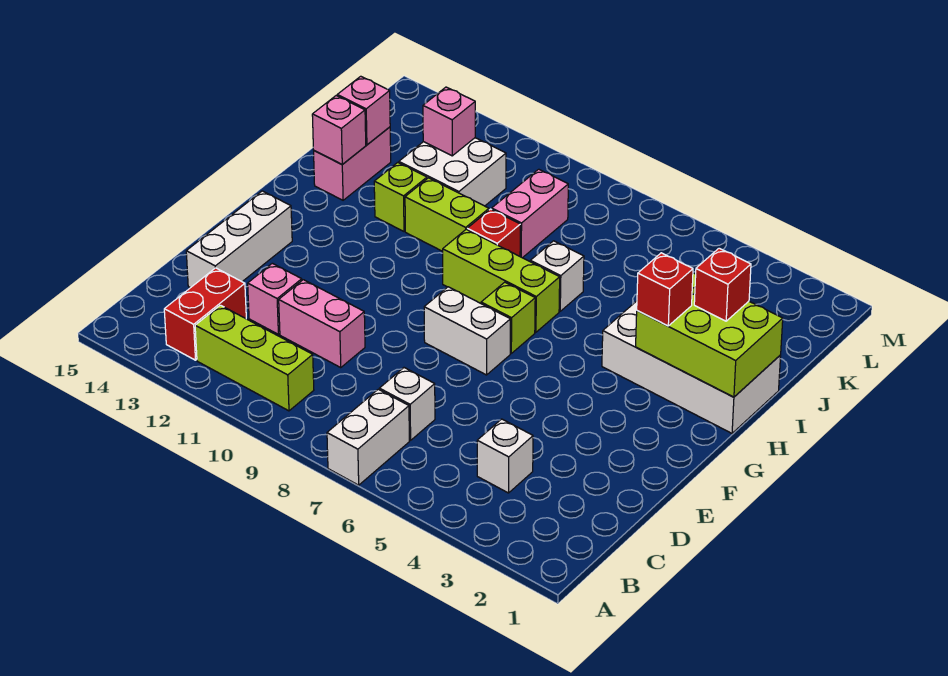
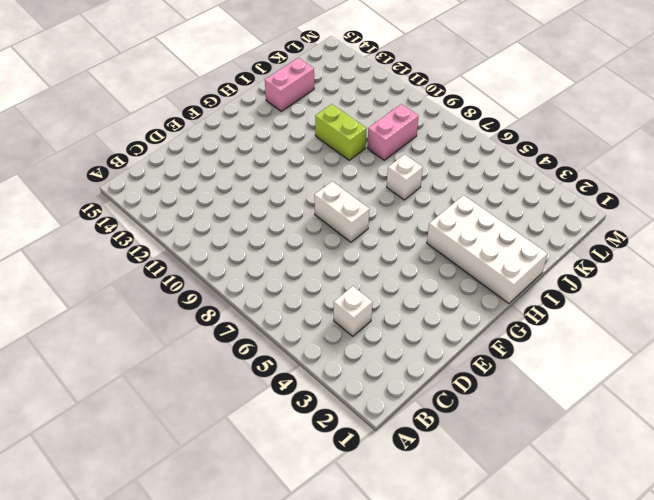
none -> white brick A7:B7 level 1
none -> lime brick B10:B12 level 1
none -> red brick B13:C13 level 1

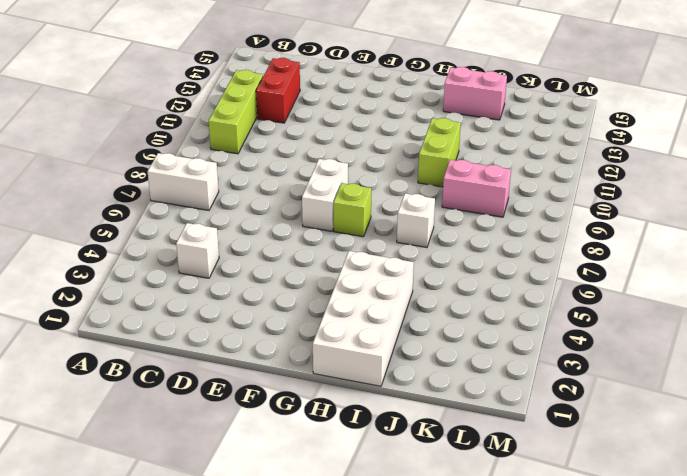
red brick C12:C13 level 1 -> red brick B13:C13 level 1
none -> white brick C7 level 1
none -> pink brick D10:D11 level 1
none -> pink brick D12 level 1

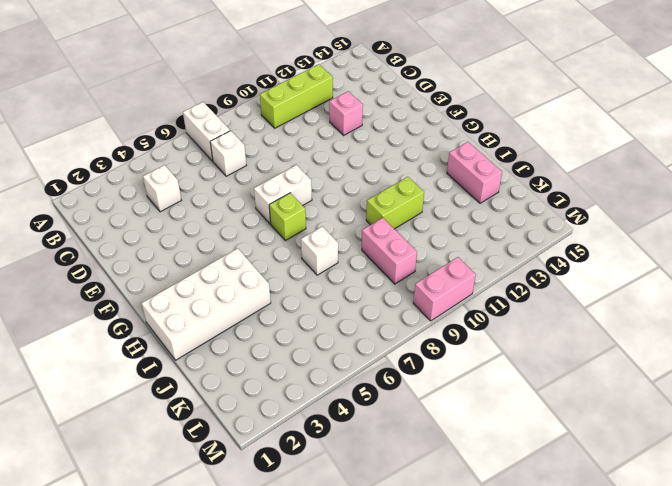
pink brick M9:M10 level 1 -> pink brick D10:D11 level 1
none -> red brick B13:C13 level 1
none -> white brick D14:F14 level 1
none -> lime brick H7:H9 level 1

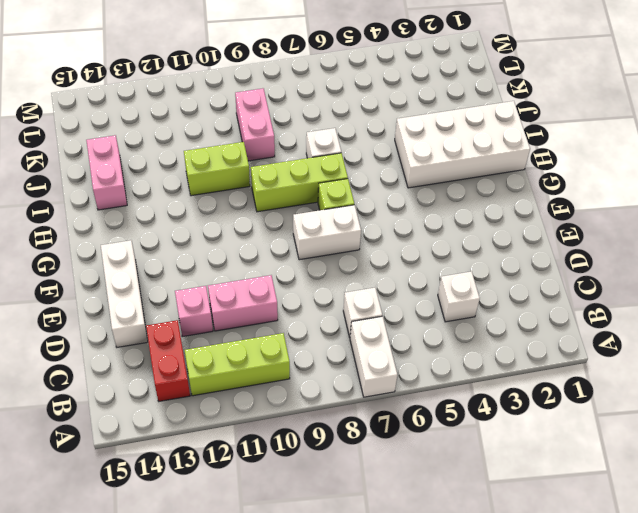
none -> red brick I9 level 1
none -> lime brick I12 level 1
none -> white brick J11:K12 level 1

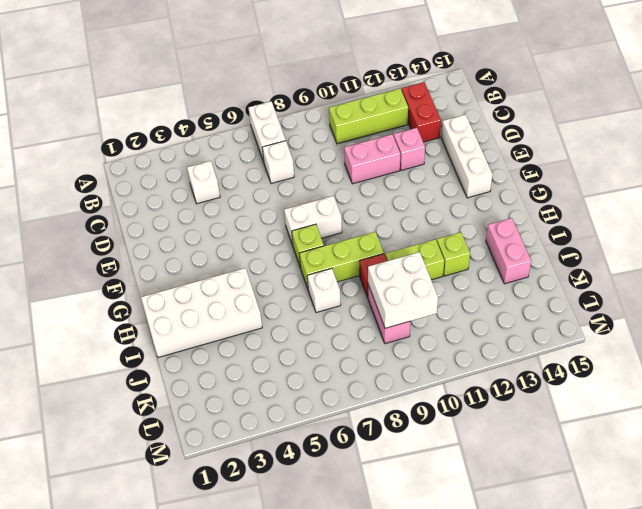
white brick J9:K10 level 2 -> white brick J11:K12 level 1
none -> lime brick H1:I3 level 2
none -> pink brick I14 level 2
none -> pink brick J14 level 2

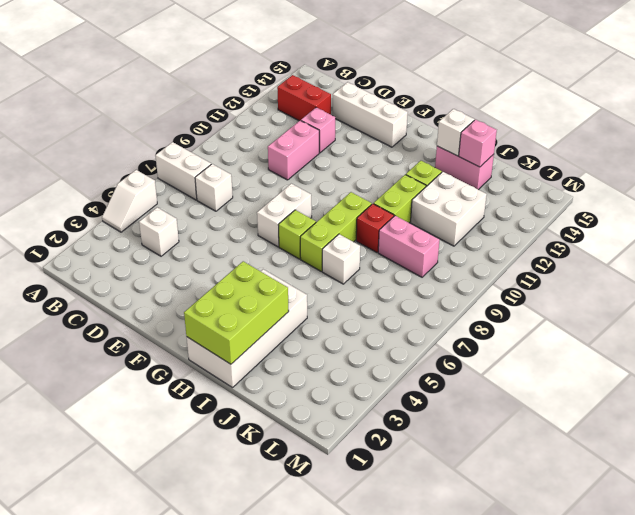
white slope A4:A5 level 1 top 5 -> none
white brick I14 level 2 -> pink brick I14 level 2
none -> lime brick B10:B12 level 1
none -> pink brick K12 level 2
none -> red brick H3 level 3

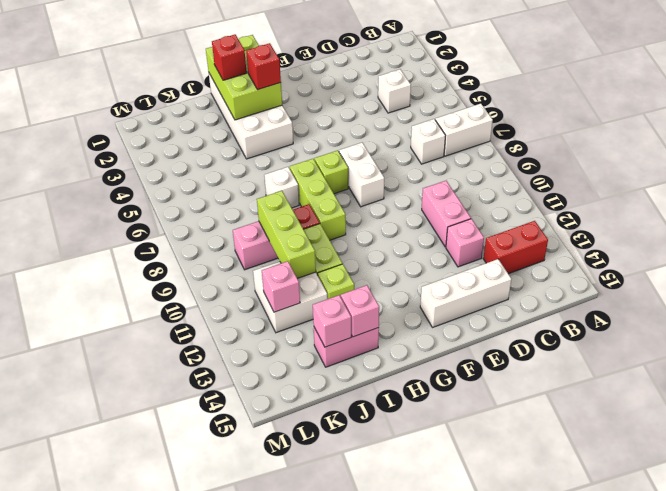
lime brick J9:J11 level 2 -> lime brick B10:B12 level 1

